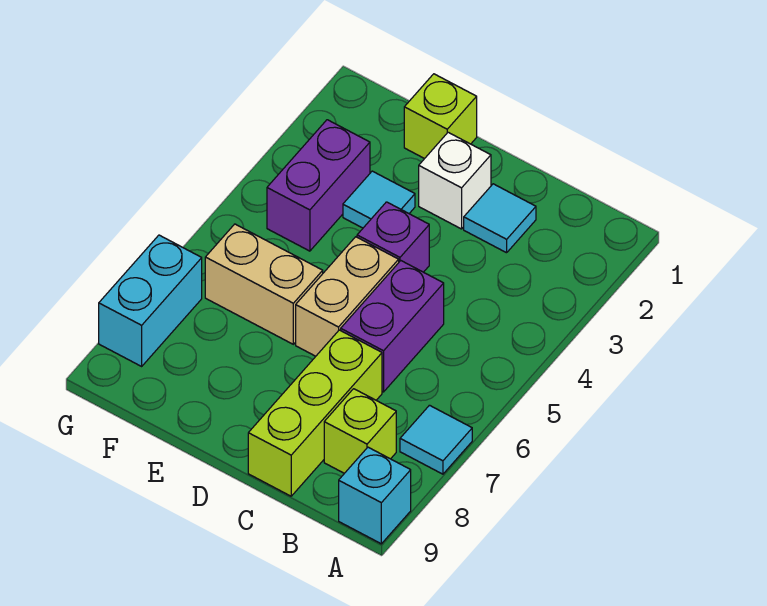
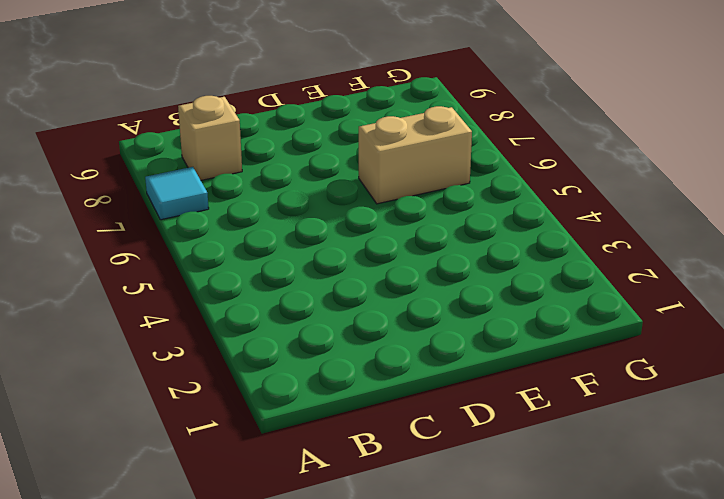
tan brick B8 level 1 -> lime brick B8 level 1
none -> cyan brick A9 level 1
none -> cyan tile C2 level 1
none -> purple brick C5:C6 level 1

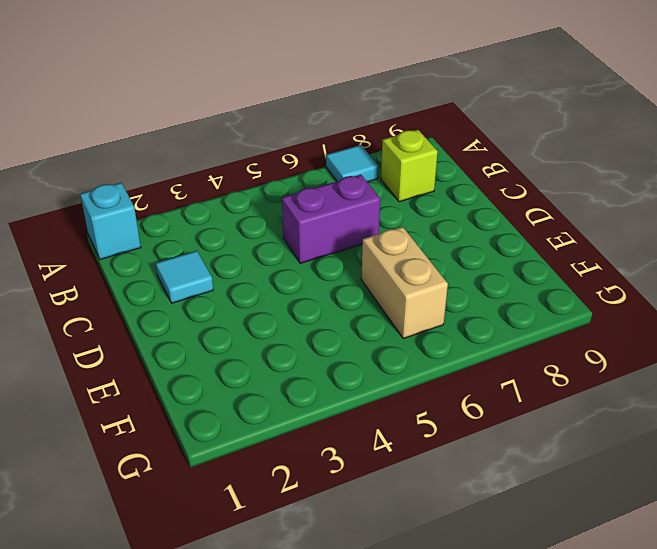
cyan brick A1 level 1 -> cyan brick A9 level 1
none -> lime brick C7:C9 level 1
none -> white brick D2 level 1
none -> purple brick D4 level 1

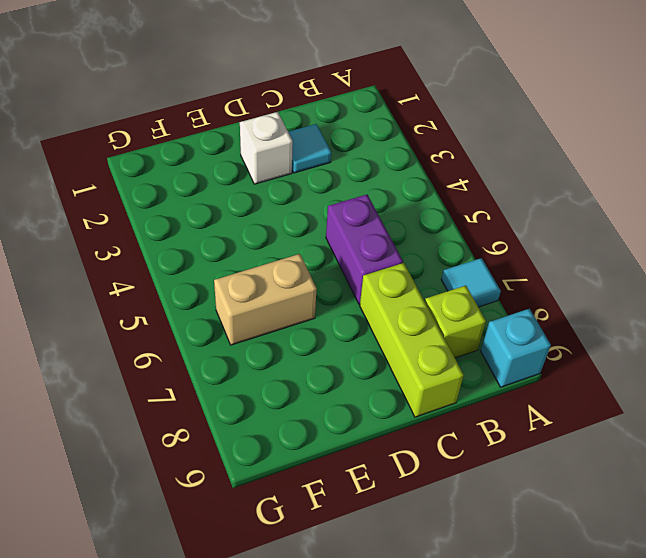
none -> purple brick D4 level 1
none -> tan brick D5:D6 level 1
none -> lime brick E1 level 1

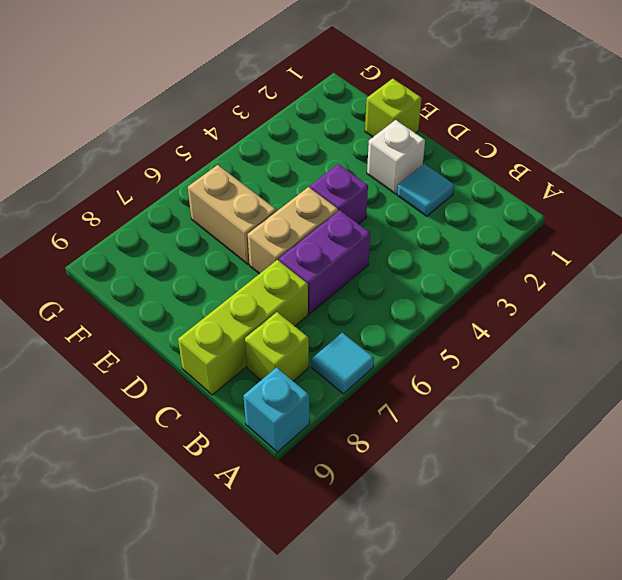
none -> cyan tile E3 level 1
none -> purple brick F3:F4 level 1
none -> cyan brick G7:G8 level 1

